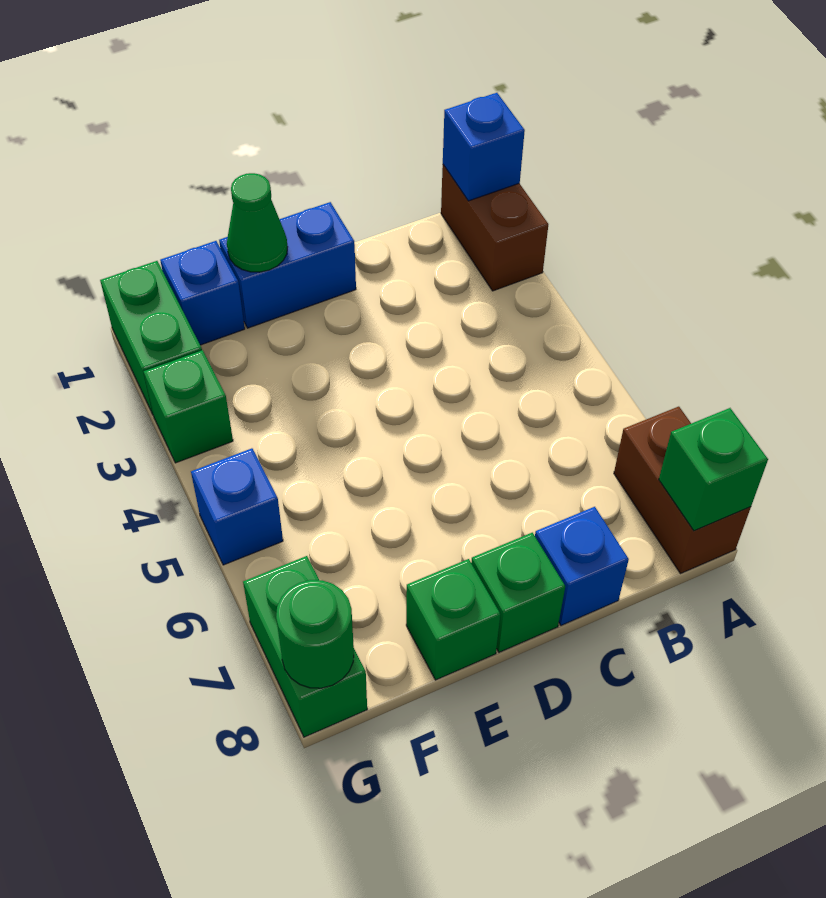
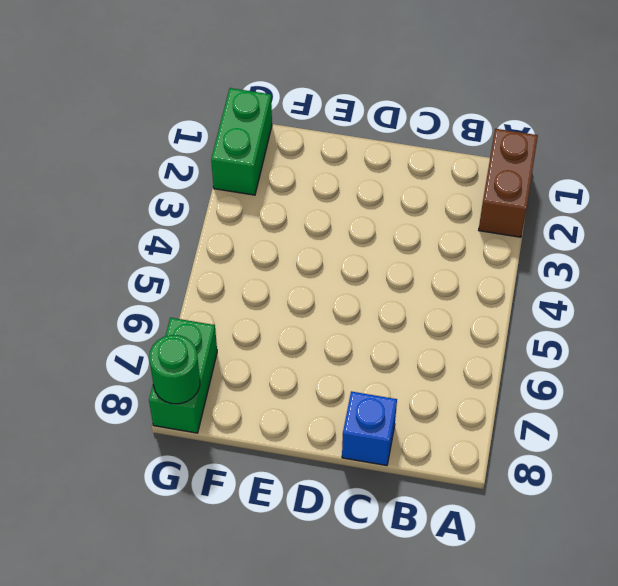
none -> brown brick A7:A8 level 1
none -> blue brick D1:E1 level 1
none -> green brick D8 level 1

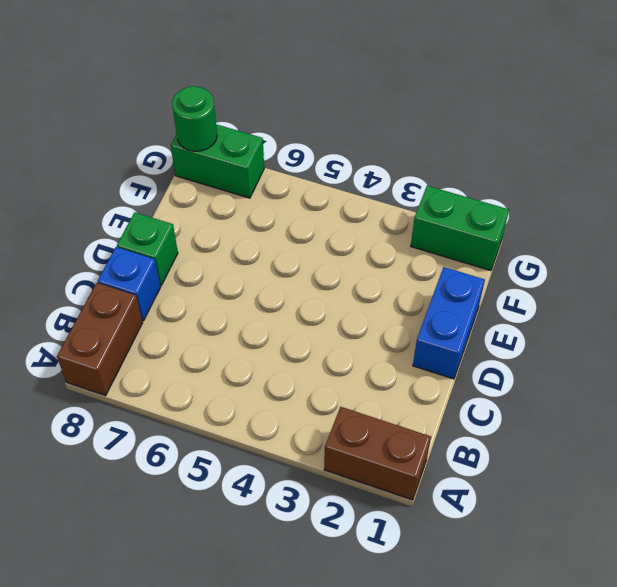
brown brick A8:B8 level 1 -> brown brick A7:A8 level 1
none -> green brick E8 level 1
none -> blue brick F1 level 1
none -> green brick G3 level 1

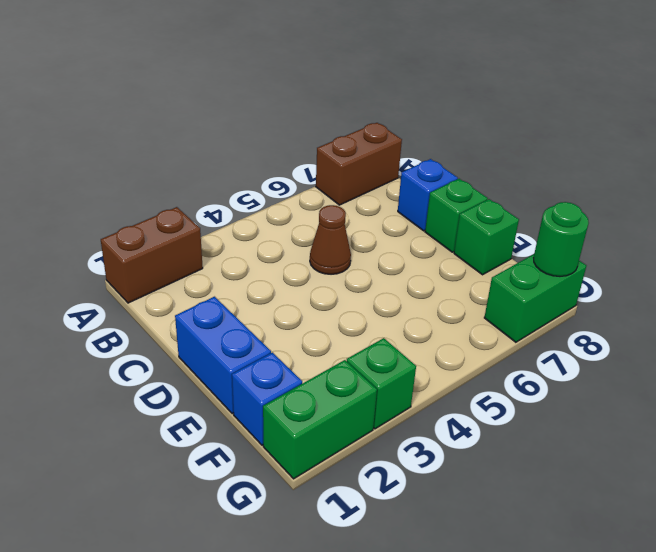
brown cone C5 level 1 -> none
none -> blue brick G5 level 1
none -> blue brick A1 level 2
none -> green brick A8 level 2

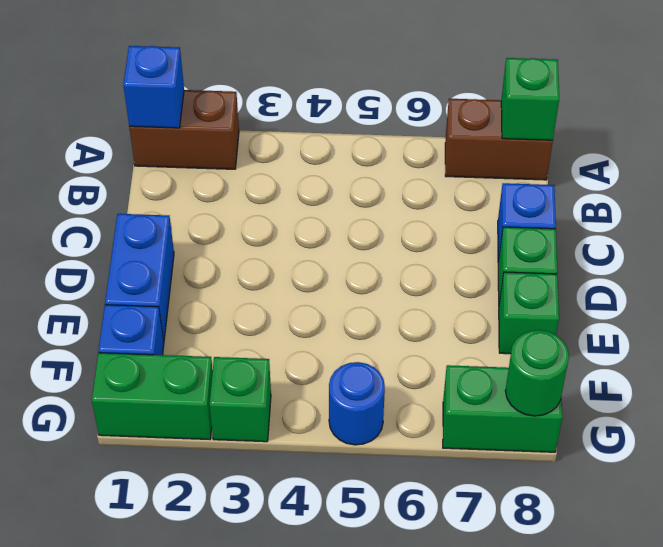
blue round brick G5 level 1 -> blue brick G5 level 1
none -> green cone E1 level 2

